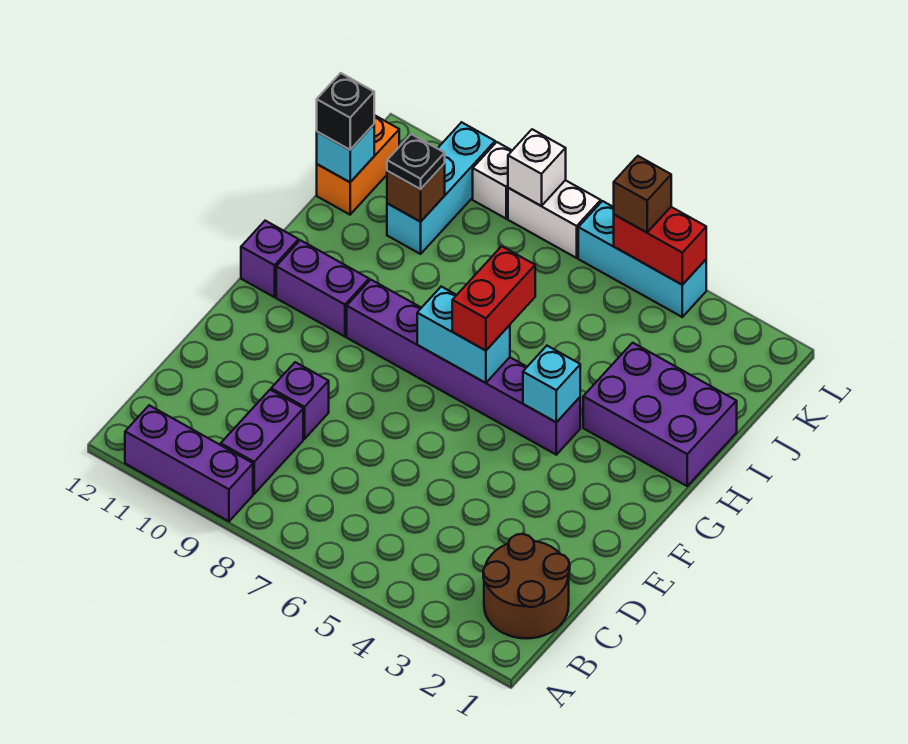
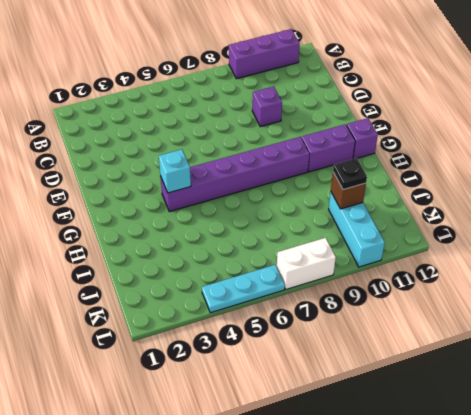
cyan plate L4:L6 level 1 -> cyan brick L4:L6 level 1
none -> brown round brick B1:C2 level 1
none -> purple brick B9:C9 level 1
none -> purple brick H1:I3 level 1

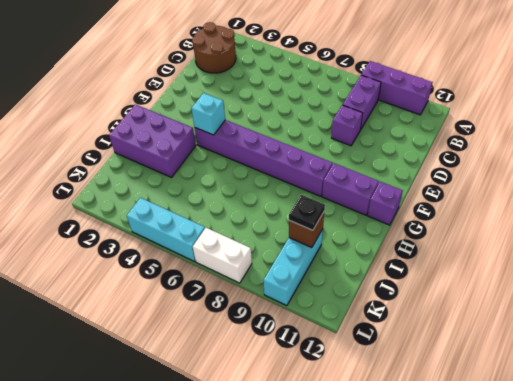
none -> orange brick J12:K12 level 1
none -> white brick L9 level 1
none -> cyan brick G6:G7 level 2

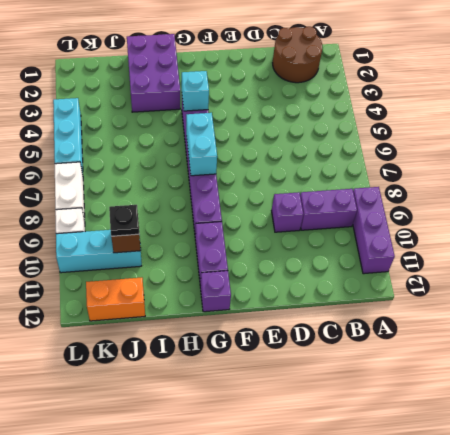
none -> cyan brick J12 level 2
none -> red brick L4:L5 level 2
none -> white brick L8 level 2

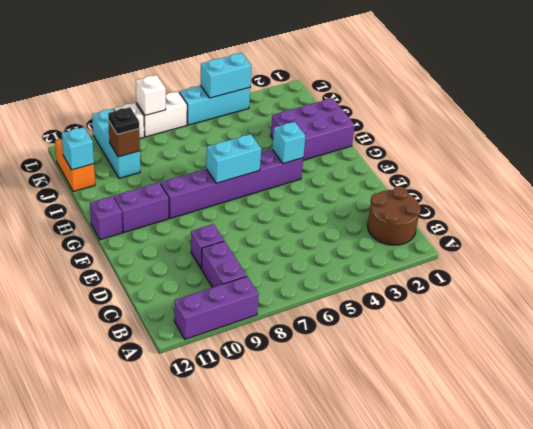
cyan brick L4:L5 level 2 -> red brick L4:L5 level 2
none -> red brick G6:H6 level 3
none -> black brick J12 level 3
none -> brown brick L5 level 3

